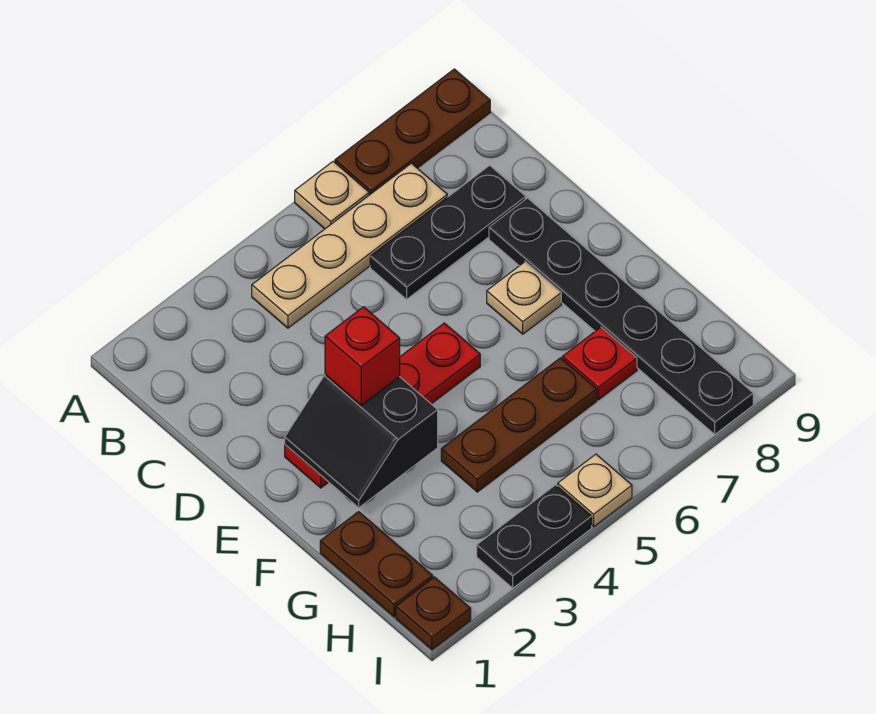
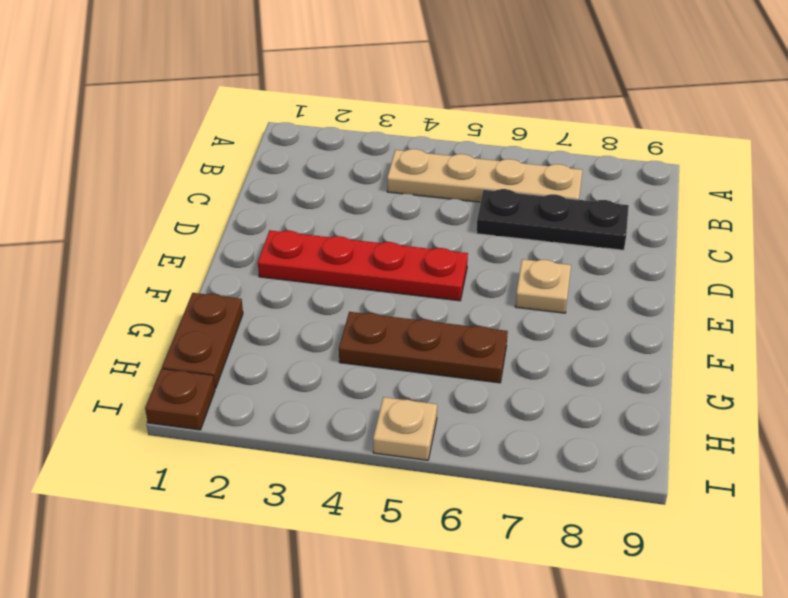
none -> tan plate A6 level 1
none -> brown plate A7:A9 level 1
none -> black plate D8:I8 level 1

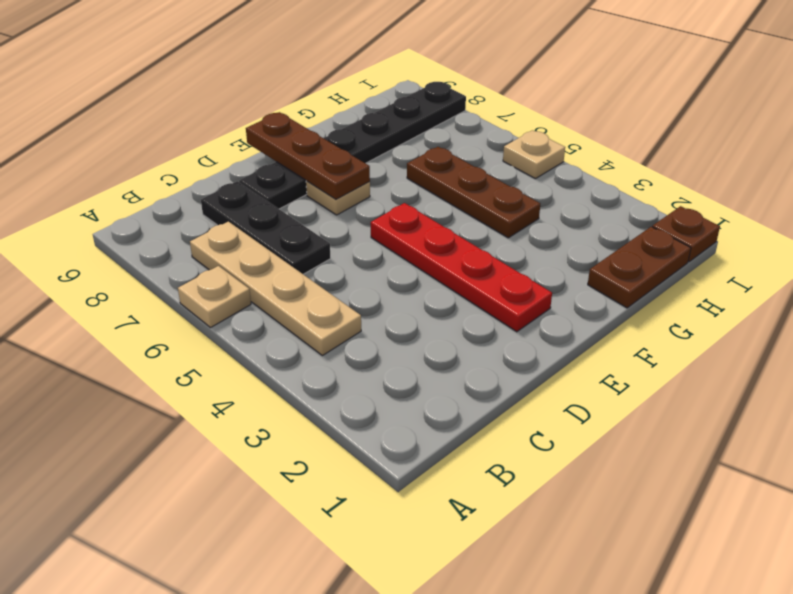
brown plate E7:E9 level 2 -> brown plate A7:A9 level 1
none -> red plate G7 level 1
none -> black plate I3:I4 level 1
none -> black slope E2:F3 level 2 top 3

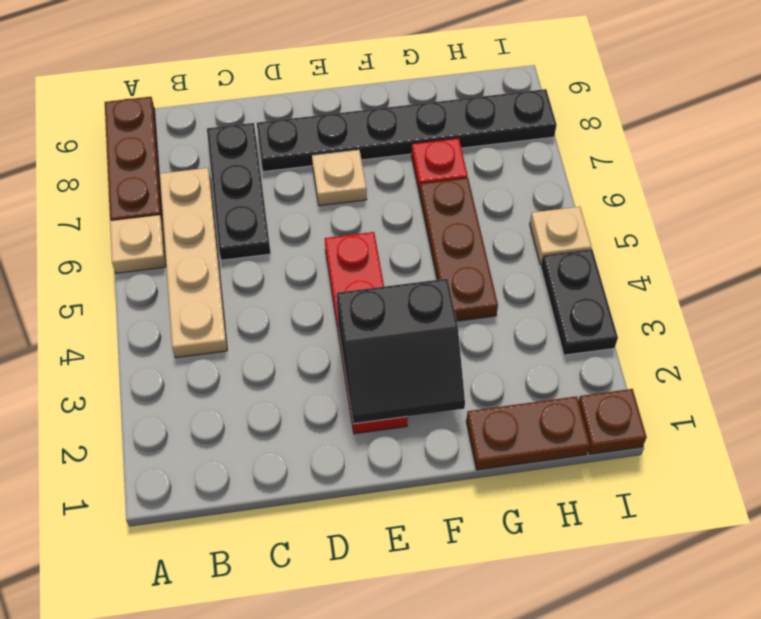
none -> red brick E3 level 3

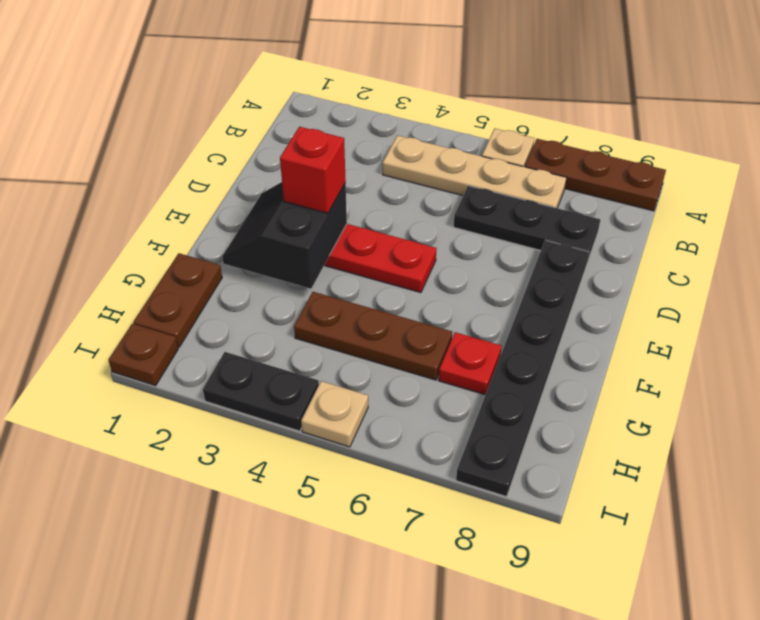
none -> tan plate E7 level 1

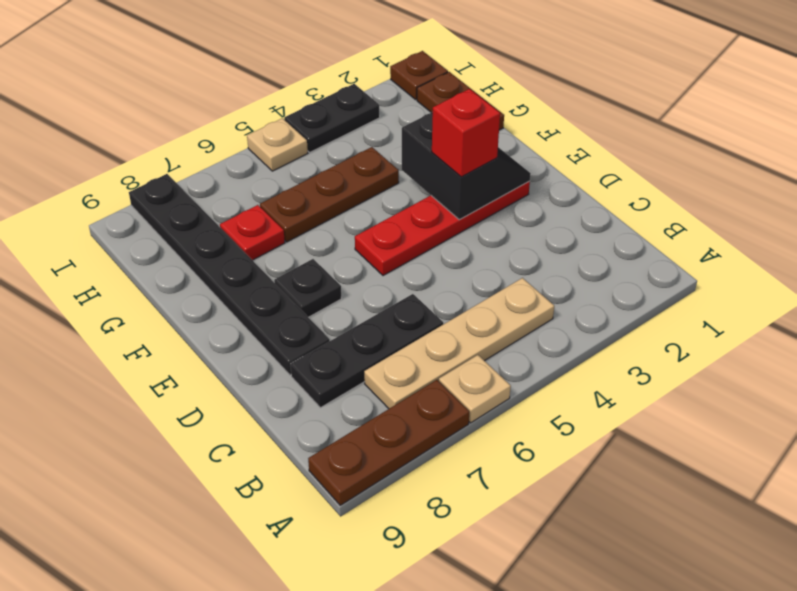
black plate E7 level 1 -> tan plate E7 level 1

